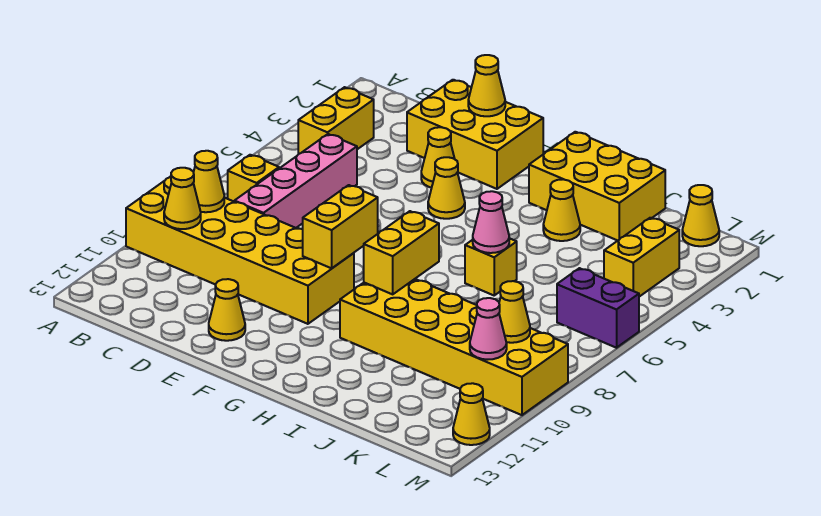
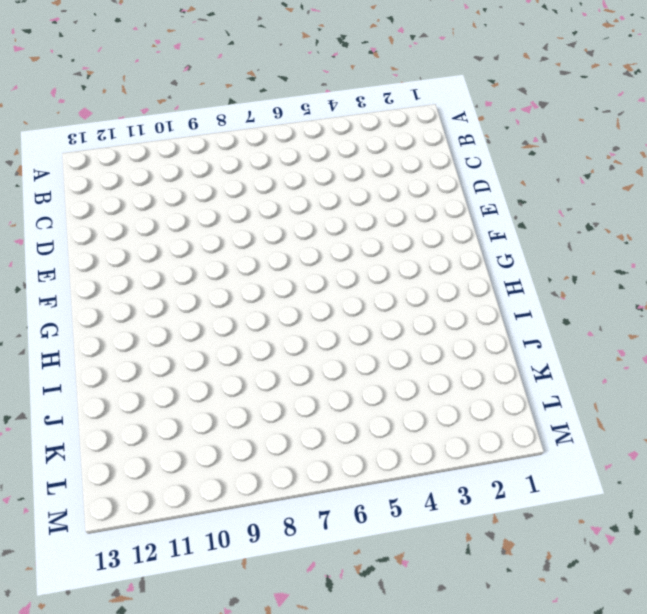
none -> yellow brick A9:F10 level 1
none -> yellow brick B3:B4 level 1
none -> yellow brick B7 level 1

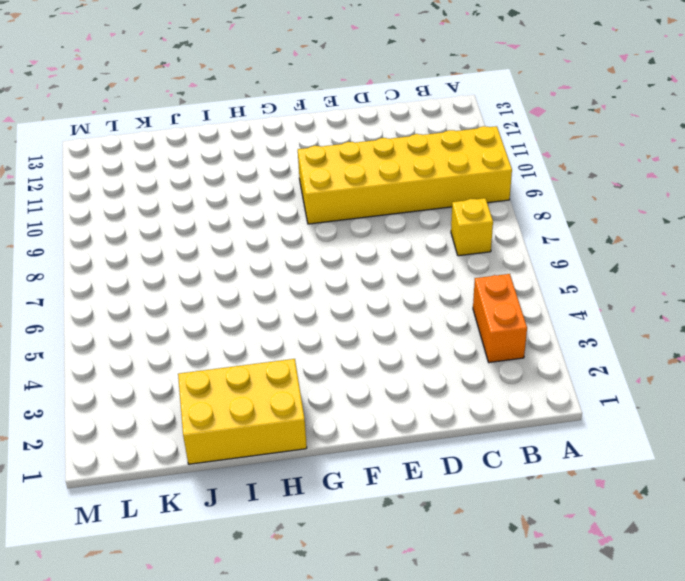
orange brick B3:B4 level 1 -> yellow brick B3:B4 level 1
none -> pink brick C5:C8 level 1
none -> yellow brick D1:F2 level 1
none -> yellow cone E3 level 1

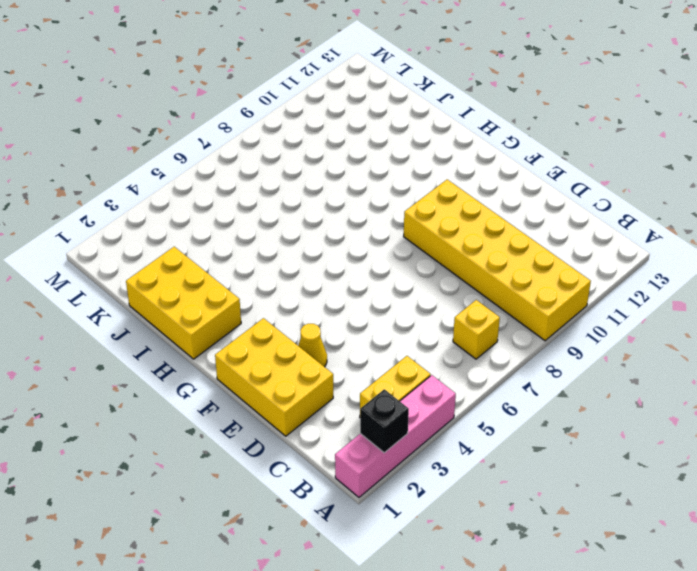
pink brick A1:A4 level 1 -> pink brick C5:C8 level 1
black brick A2 level 2 -> none
none -> yellow cone E12 level 1
none -> yellow cone F4 level 1
none -> yellow brick H9:M10 level 1

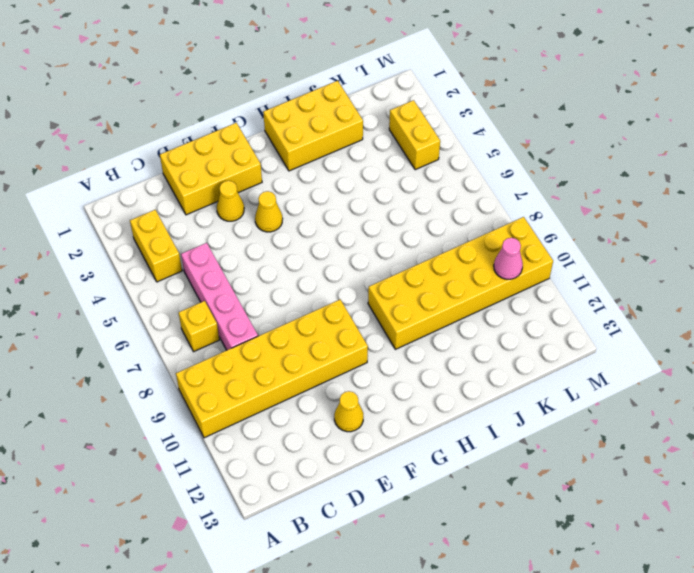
none -> yellow cone I3 level 1
none -> yellow brick I6 level 1
none -> yellow cone L1 level 1

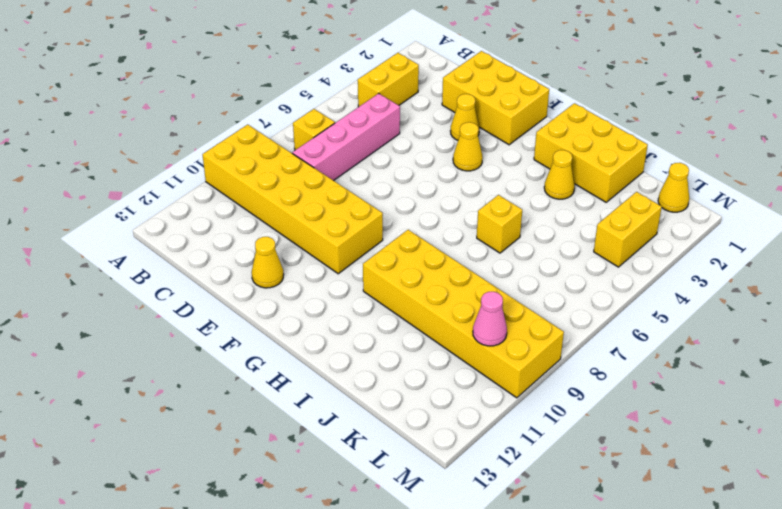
none -> purple brick L6:M6 level 1
none -> yellow cone M12 level 1
none -> yellow cone B9 level 2

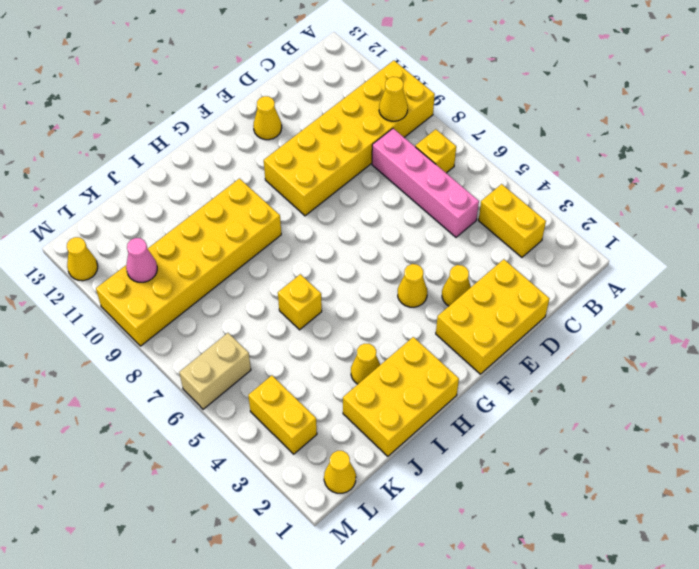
tan brick L6:M6 level 1 -> purple brick L6:M6 level 1
none -> yellow cone B10 level 2
none -> yellow cone E1 level 2
none -> yellow brick F8:F9 level 2

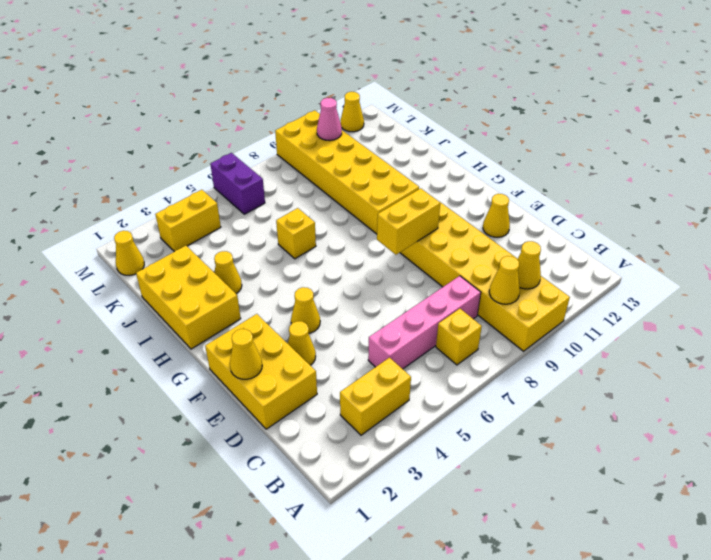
none -> yellow brick H8:H9 level 2
none -> pink cone I6 level 2
none -> yellow cone L9 level 2

